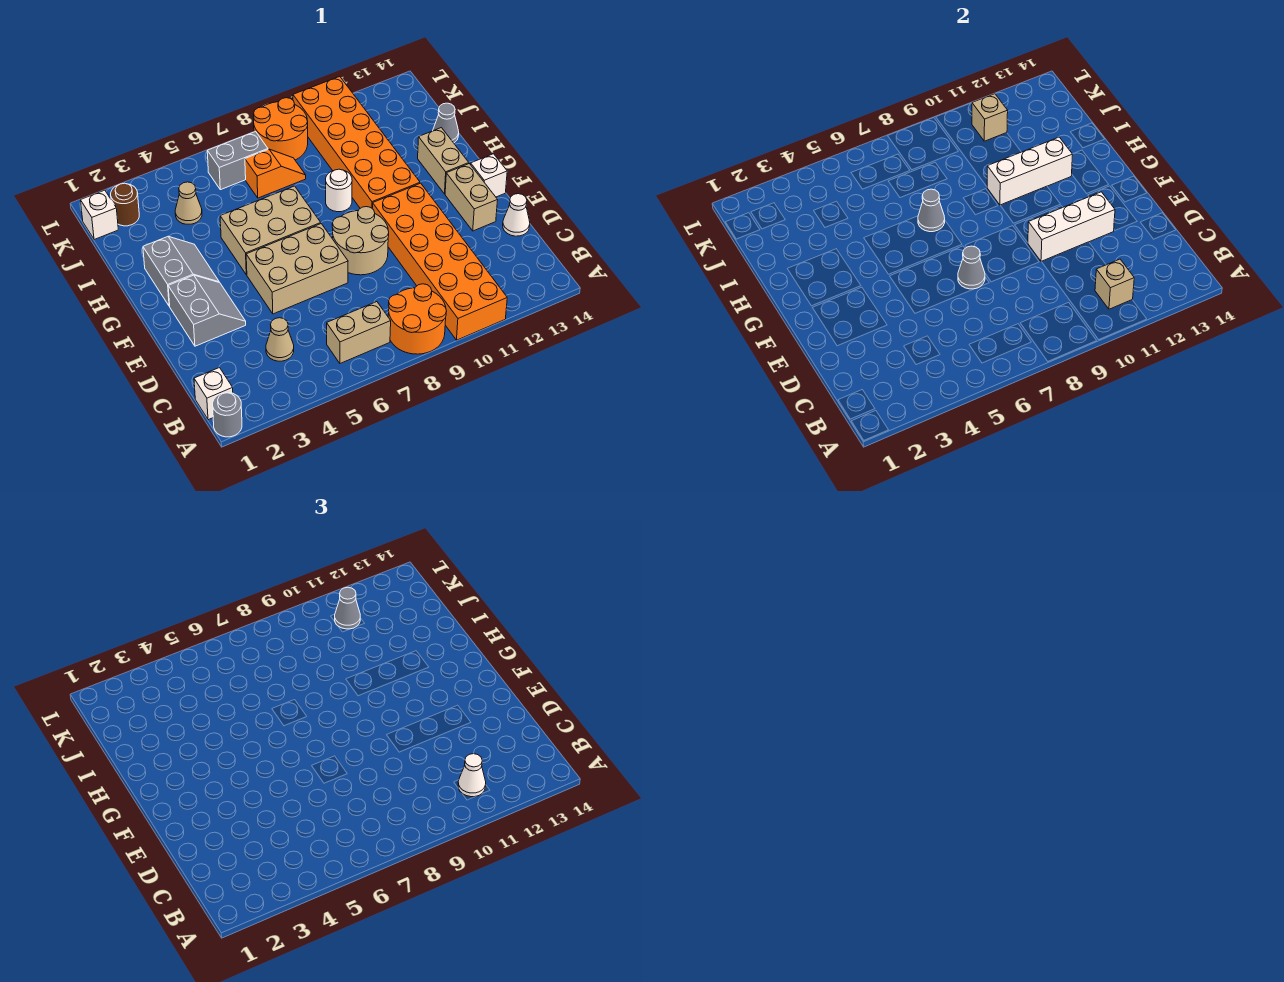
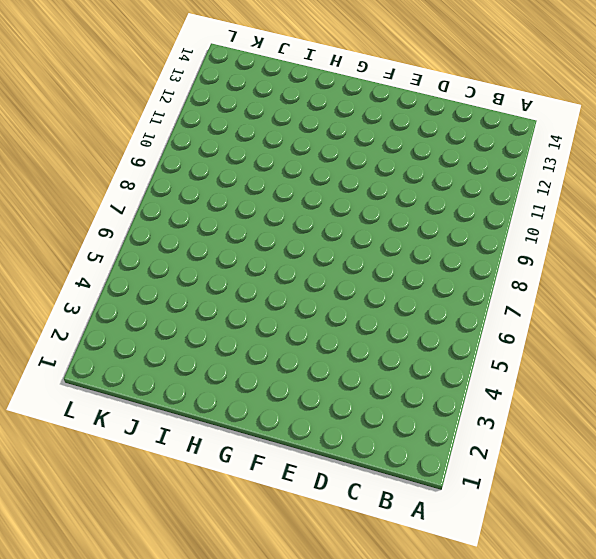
none -> grey round brick A1 level 1
none -> orange round brick A8:B9 level 1
none -> orange brick A10:F11 level 1
none -> white brick B1 level 1

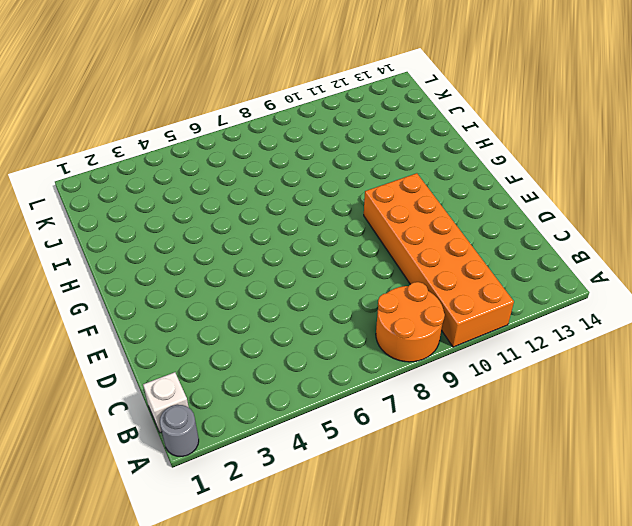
none -> tan brick B6:B7 level 1
none -> tan cone C4 level 1
none -> white cone D14 level 1
none -> grey slope E2:F3 level 1 top 2

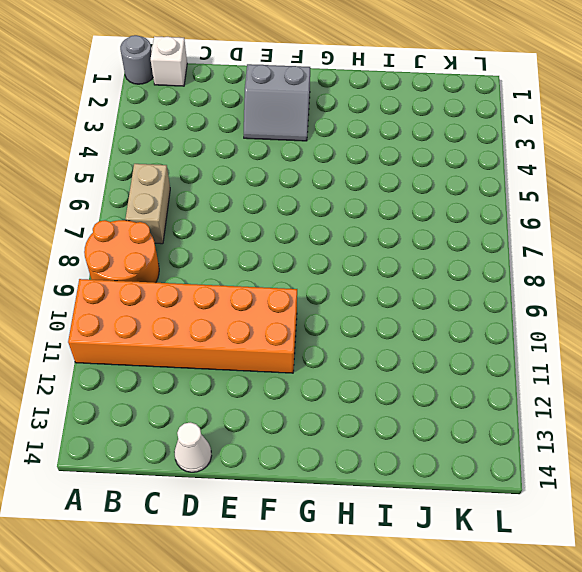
none -> tan cone C4 level 1
none -> tan brick E5:F7 level 1
none -> tan round brick E8:F9 level 1
none -> tan brick E13:F13 level 1

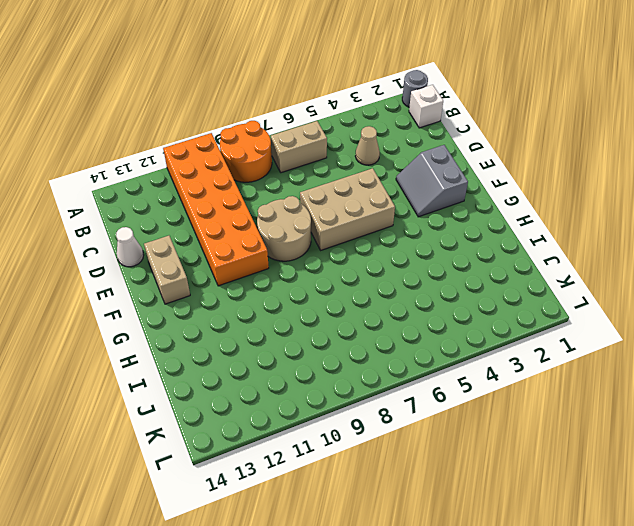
none -> white brick F14 level 1
none -> grey slope G2:H3 level 1 top 2
none -> tan brick G5:H7 level 1
none -> orange brick G10:L11 level 1

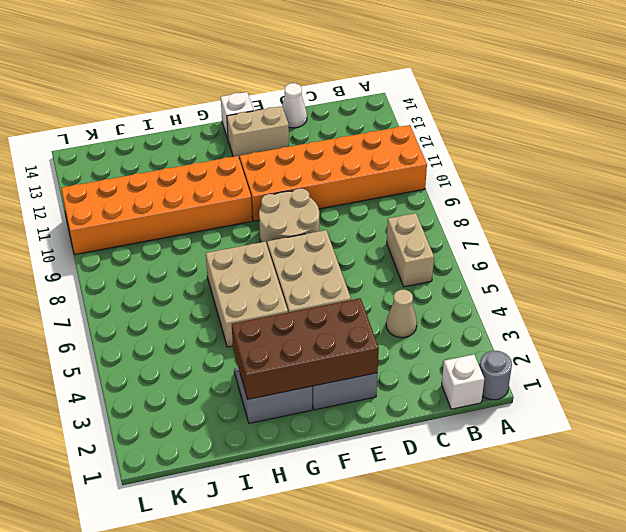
brown brick E2:H3 level 2 -> none
none -> orange round brick A8:B9 level 1
none -> tan brick G13:H13 level 1
none -> white round brick H9 level 1
none -> grey cone I14 level 1

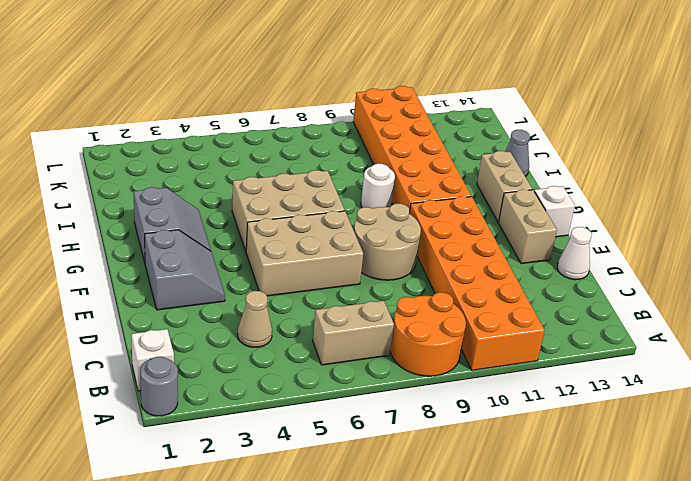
none -> tan cone J4 level 1
none -> orange slope J7:J8 level 1 top 7
none -> white brick K1 level 1
none -> brown round brick K2 level 1

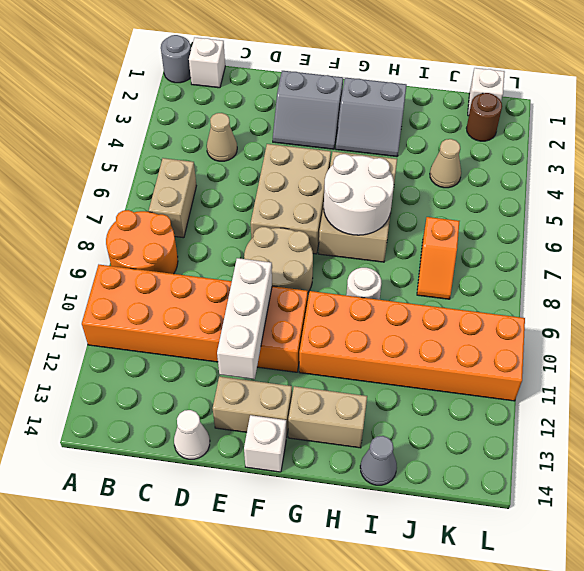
white round brick G6:H7 level 2 -> grey cone H7 level 2
none -> grey brick K6:K7 level 1
none -> orange round brick K8:L9 level 1
none -> tan brick B11 level 2
none -> grey cone E7 level 2

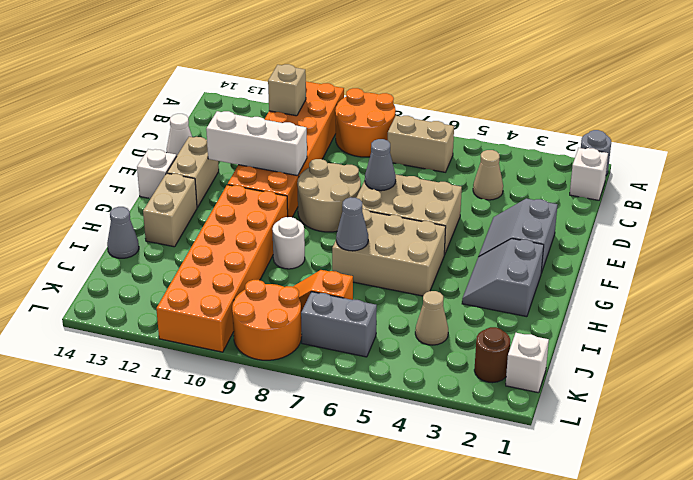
none -> white brick H10:H12 level 2
none -> tan brick K11 level 2
none -> white cone B11 level 3
none -> grey cone K11 level 3

